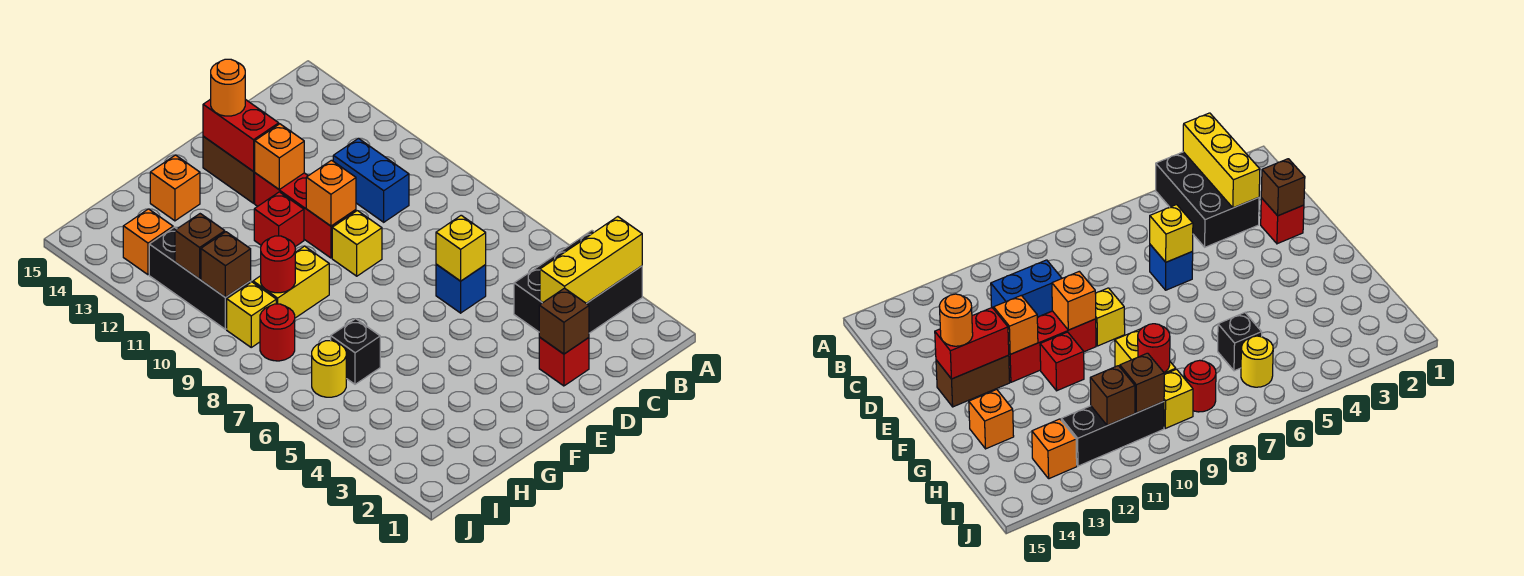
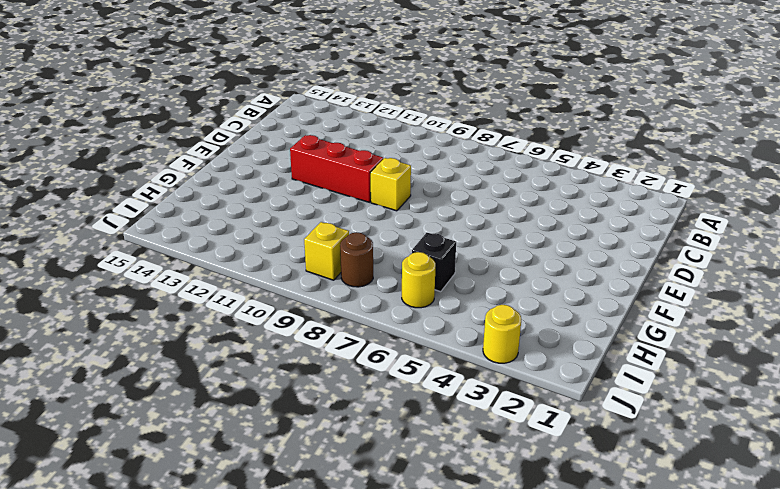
brown round brick I8 level 1 -> red round brick I8 level 1
yellow round brick J3 level 1 -> none
none -> black brick A3:C4 level 1
none -> blue brick C10:C11 level 1
none -> red brick D2 level 1

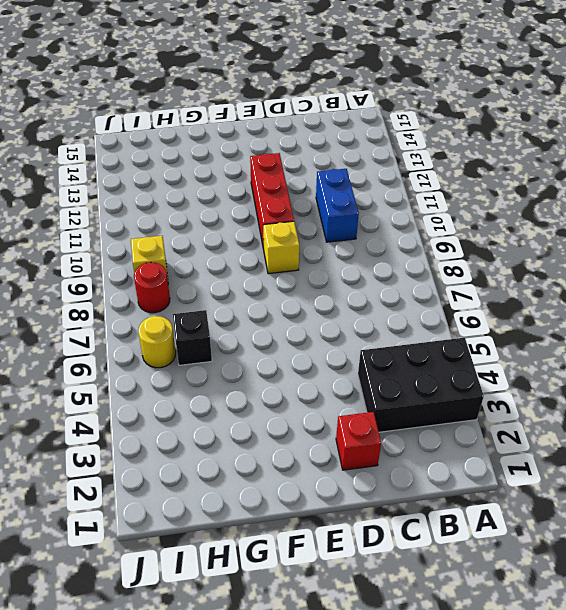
none -> blue brick D6 level 1
none -> brown brick E13:E14 level 1
none -> red brick F11 level 1

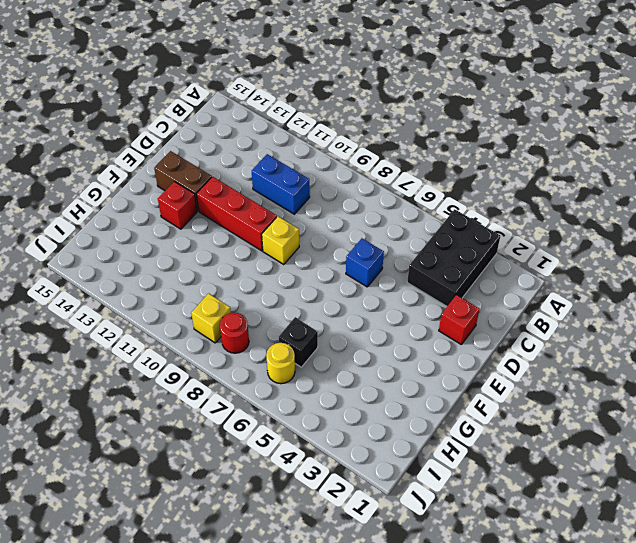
red brick F13 level 1 -> red brick F11 level 1
none -> yellow brick G9:H9 level 1
none -> orange brick G14 level 1
none -> black brick I10:I12 level 1

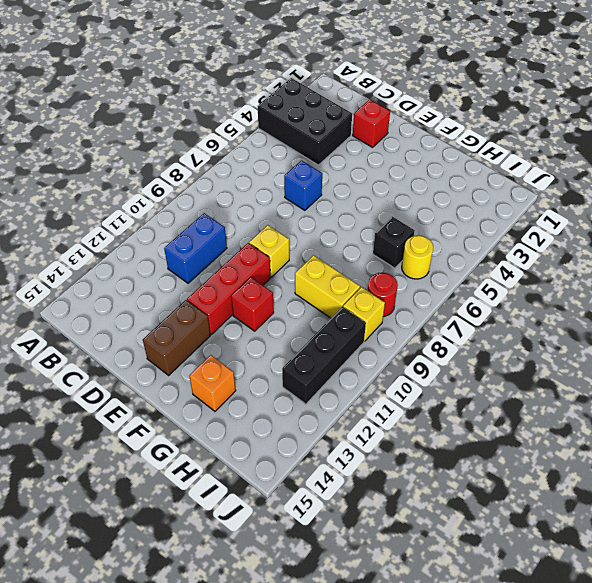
none -> orange brick I13 level 1
none -> yellow brick A3:C3 level 2
none -> brown brick D2 level 2

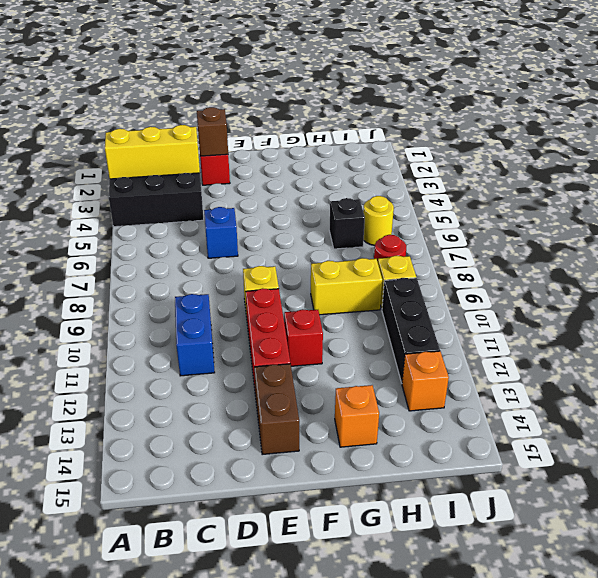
none -> yellow brick D6 level 2
none -> orange brick E10 level 2
none -> orange brick E12 level 2

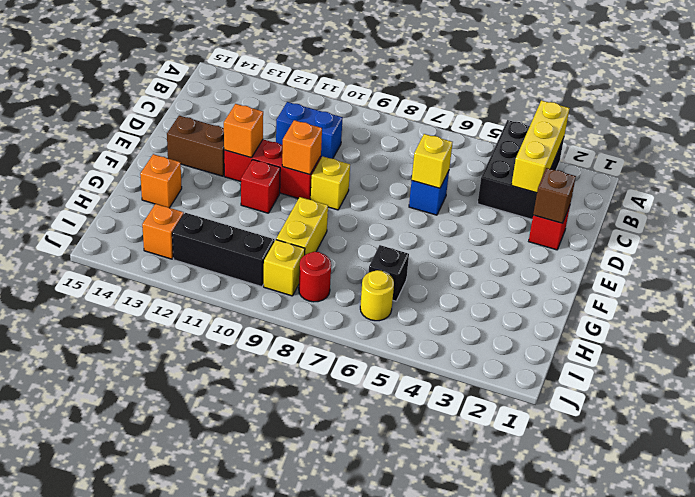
none -> red brick E13:E14 level 2
none -> red round brick H9 level 2
none -> brown brick I10 level 2

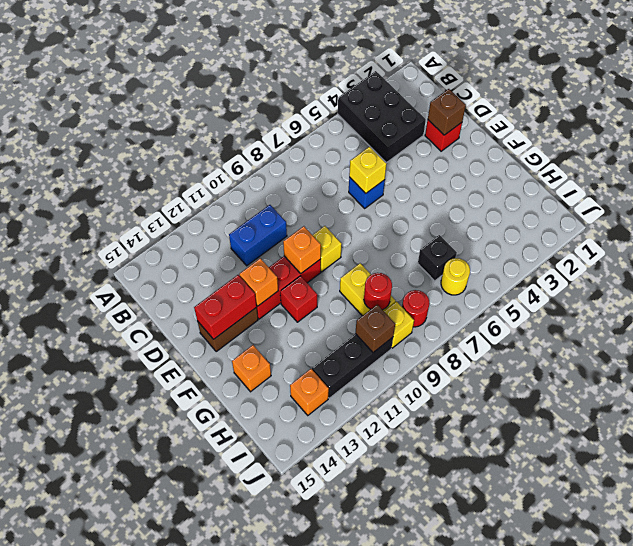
none -> yellow brick A3:C3 level 2
none -> brown brick I11 level 2
none -> orange round brick E14 level 3

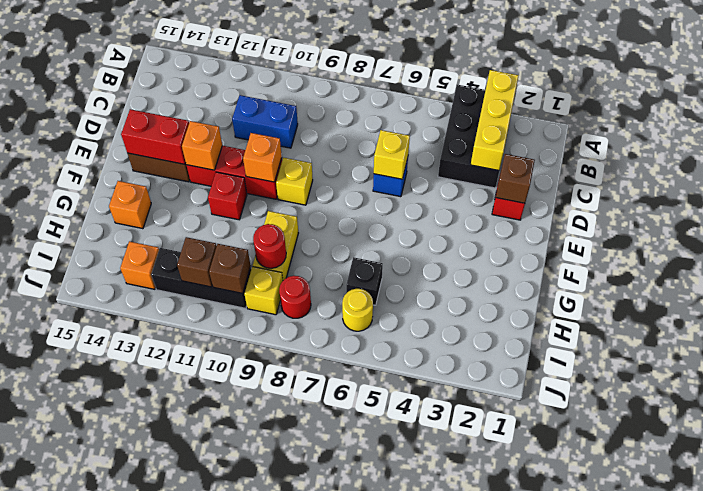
none -> orange round brick E14 level 3

